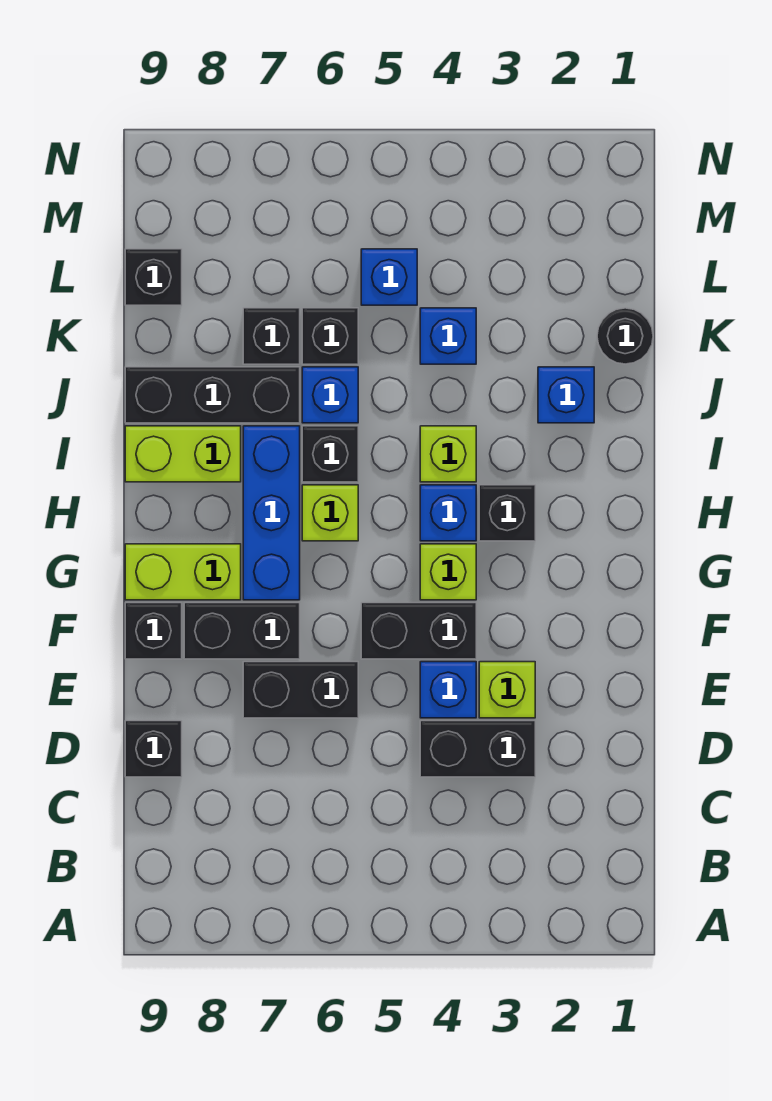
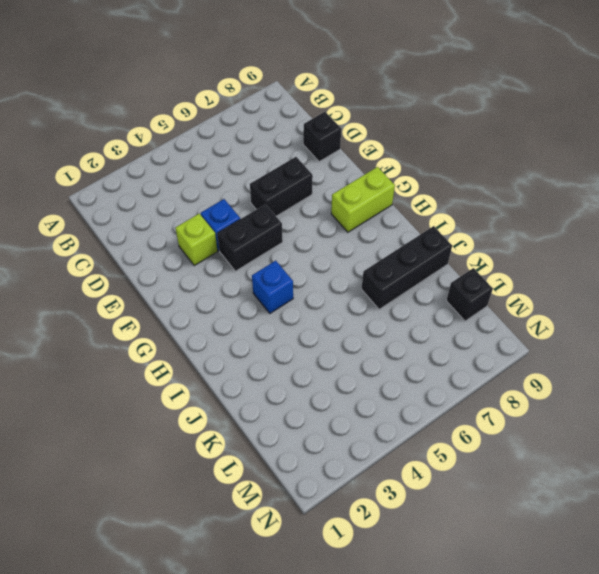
none -> black brick D3:D4 level 1
none -> black brick F7:F8 level 1
none -> black brick F9 level 1

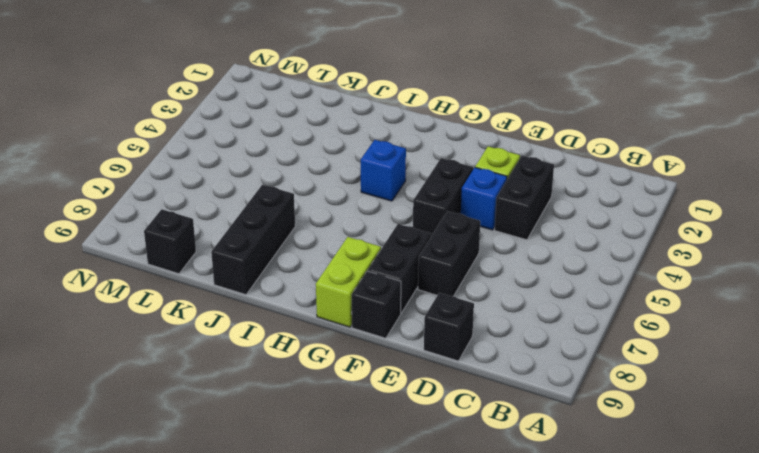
none -> lime brick G4 level 1
none -> blue brick G7:I7 level 1
none -> black brick H3 level 1

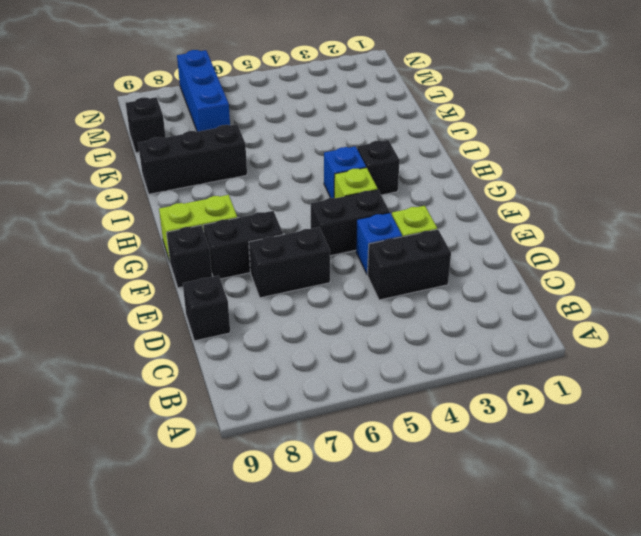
blue brick L7:N7 level 1 -> blue brick G7:I7 level 1
none -> lime brick H6 level 1
none -> lime brick I4 level 1
none -> black brick I6 level 1

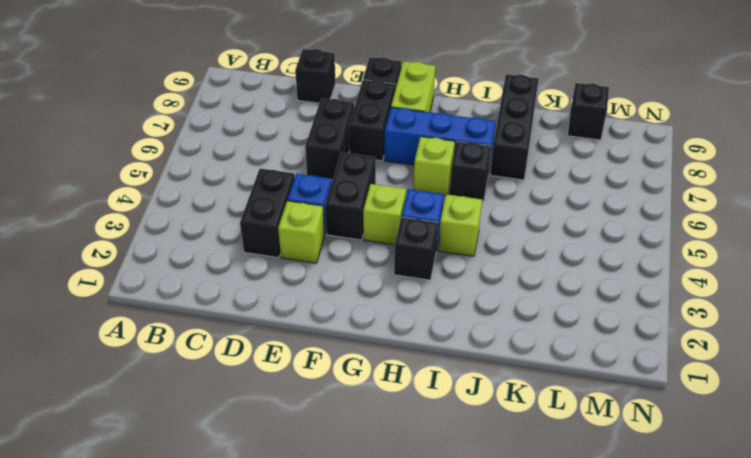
none -> lime brick I8:I9 level 1
none -> blue brick J2 level 1
none -> blue brick J6 level 1

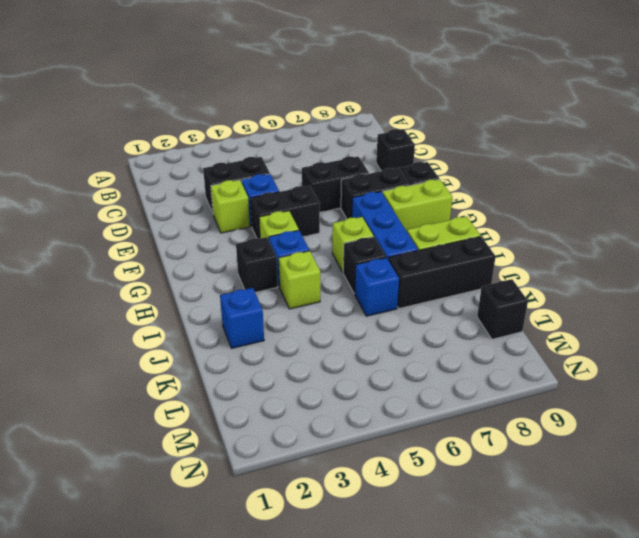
none -> black round brick K1 level 1
none -> blue brick K4 level 1
none -> black brick K6 level 1

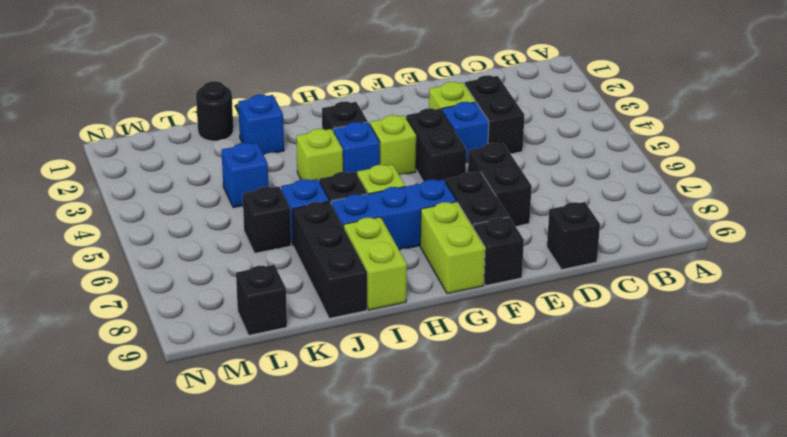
none -> black brick K7 level 1
none -> blue brick L5 level 1

